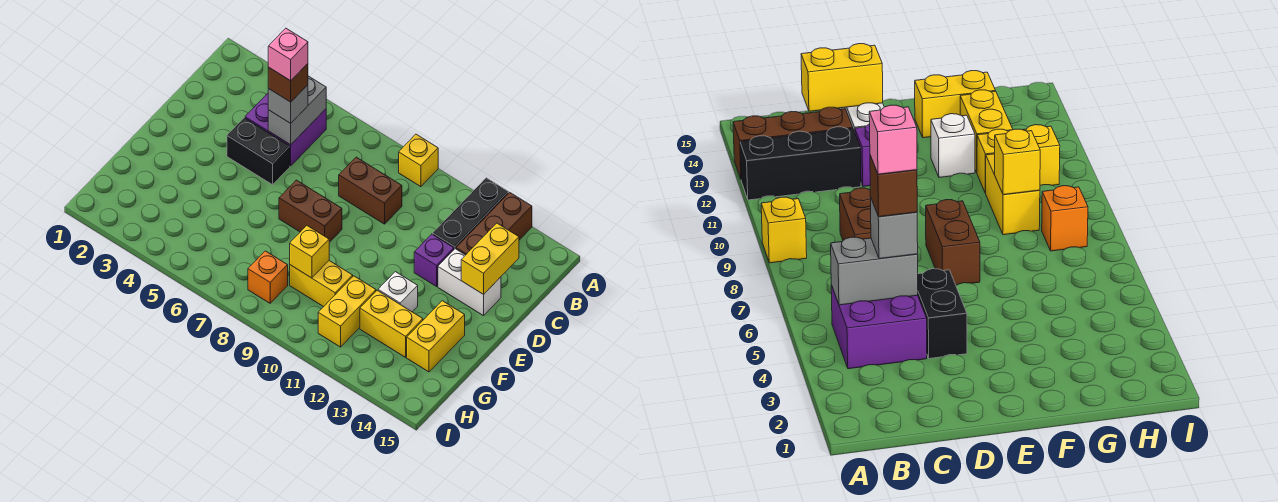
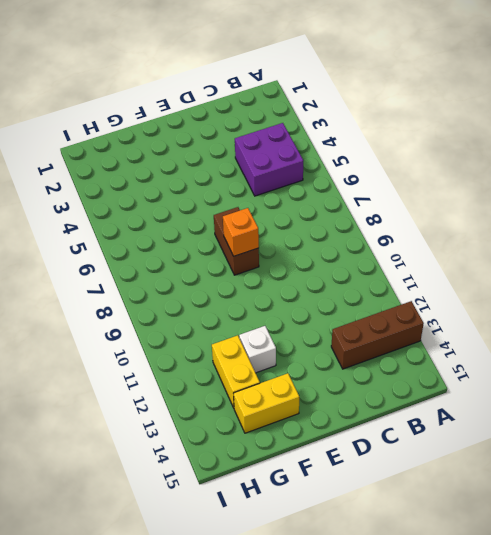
orange brick E8 level 2 -> orange brick H8 level 1
none -> yellow brick A9 level 1
none -> black brick A12:C12 level 1
none -> brown brick C8:C9 level 1

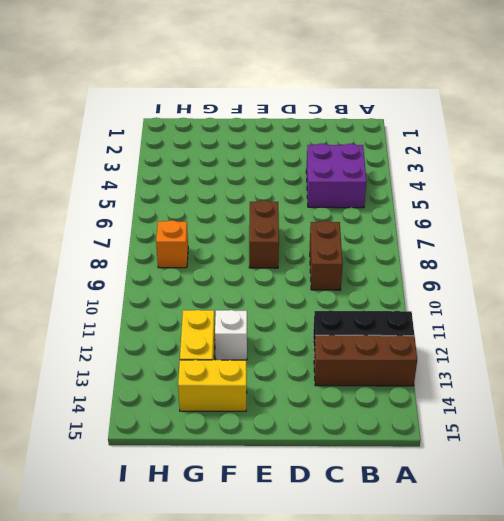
none -> yellow brick A9 level 1
none -> black brick D4:D5 level 1
none -> purple brick D12 level 1

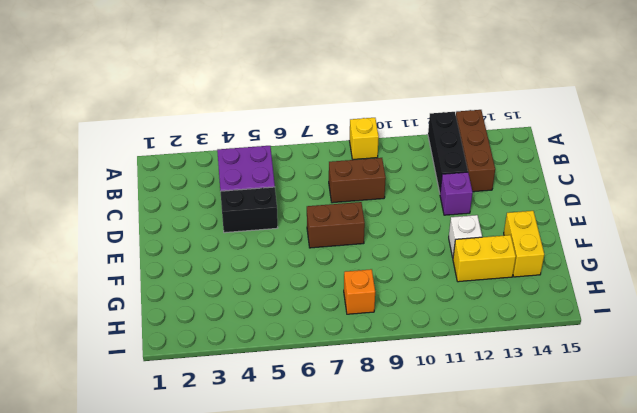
none -> white brick D13:D14 level 1
none -> yellow brick G9:G10 level 1
none -> yellow brick G11:H11 level 1

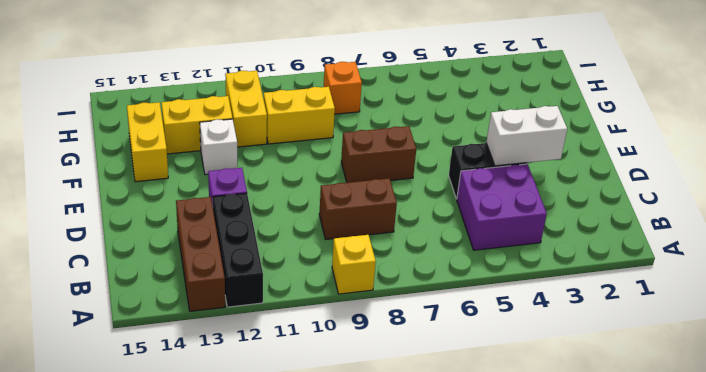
white brick D3:D4 level 2 -> white brick D13:D14 level 1
none -> grey brick B5:C5 level 2
none -> yellow brick C14:D14 level 2
none -> yellow brick G9 level 2

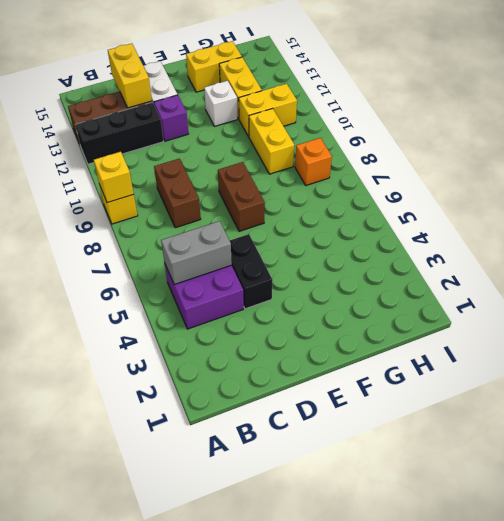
yellow brick A9 level 2 -> yellow brick G9 level 2
yellow brick C13:C14 level 2 -> yellow brick C14:D14 level 2
none -> grey brick C5 level 3
none -> brown brick C5 level 4
none -> pink brick C5 level 5

